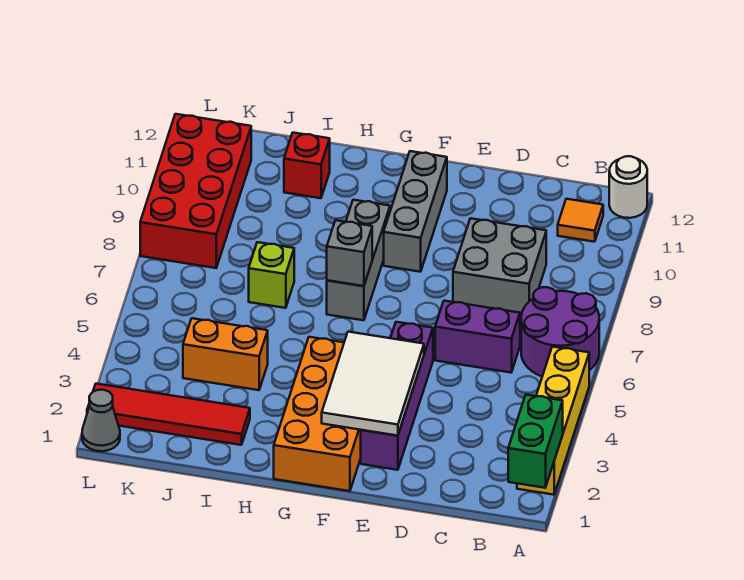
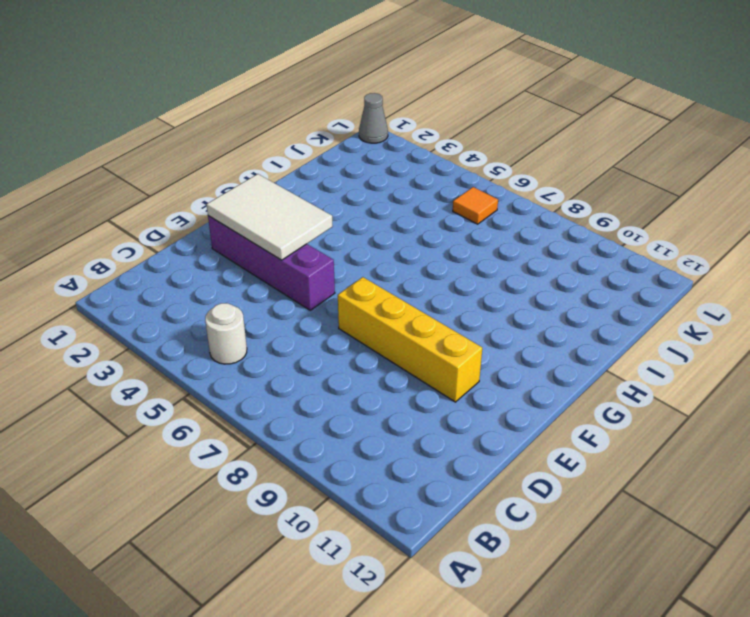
white round brick B5 level 1 -> white round brick A12 level 1
yellow brick E7:E10 level 1 -> yellow brick A2:A5 level 1
orange tile K6 level 1 -> orange tile B11 level 1
none -> purple round brick A6:B7 level 1
none -> purple brick C6:D6 level 1
none -> grey brick C8:D9 level 1

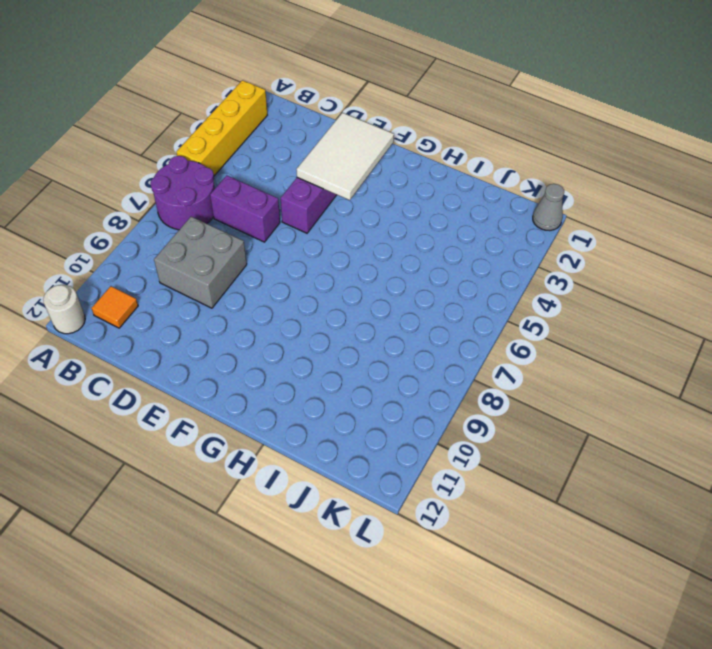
none -> orange brick F1:G4 level 1
none -> grey brick F9:F11 level 1
none -> grey brick G7:G9 level 1

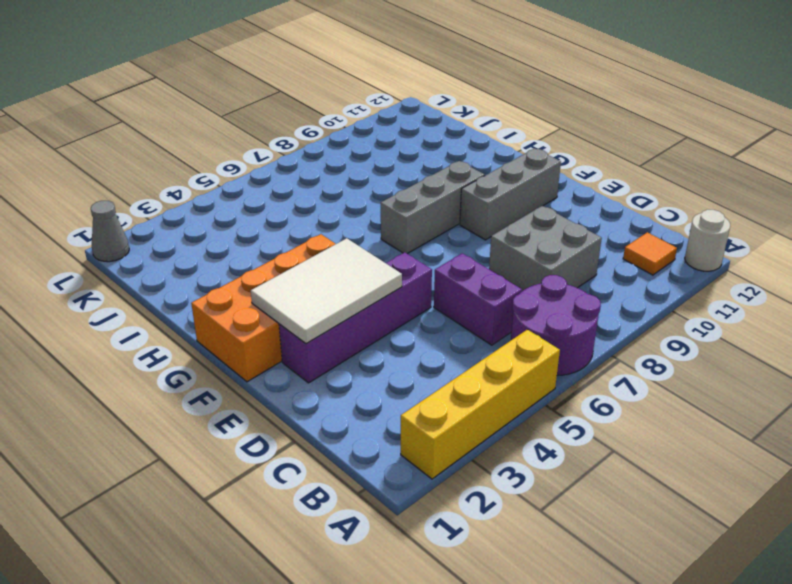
none -> red tile I2:L2 level 1
none -> orange brick I4:J4 level 1
none -> lime brick I7 level 1

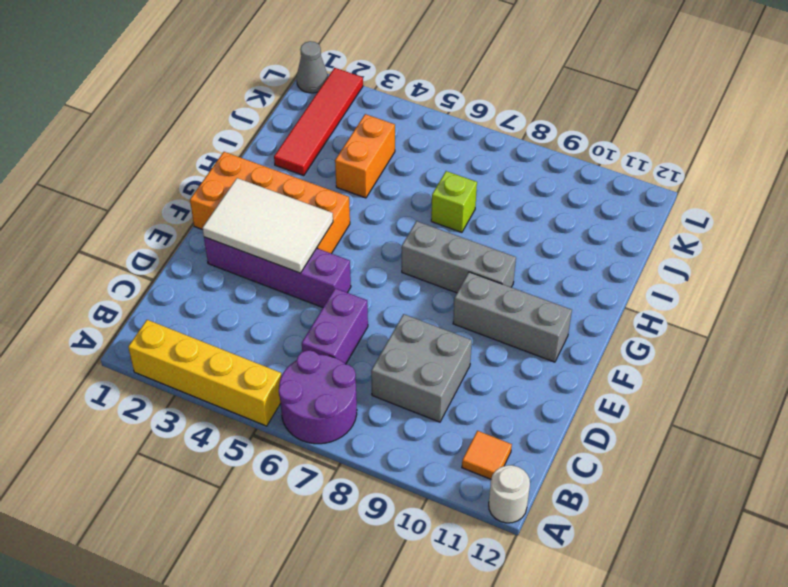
none -> red brick I11 level 1
none -> red brick K8:L11 level 1
none -> green brick A1:A2 level 2

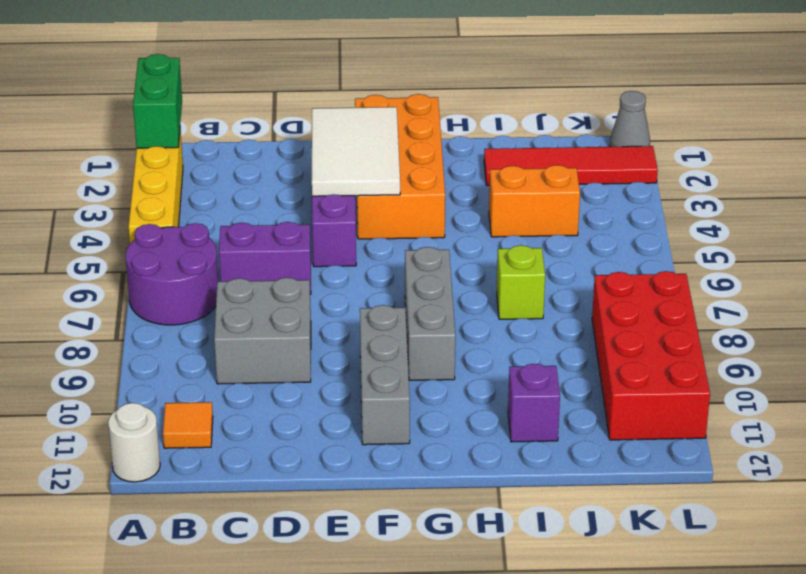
purple brick I11 level 1 -> red brick I11 level 1
none -> grey brick G7 level 2

